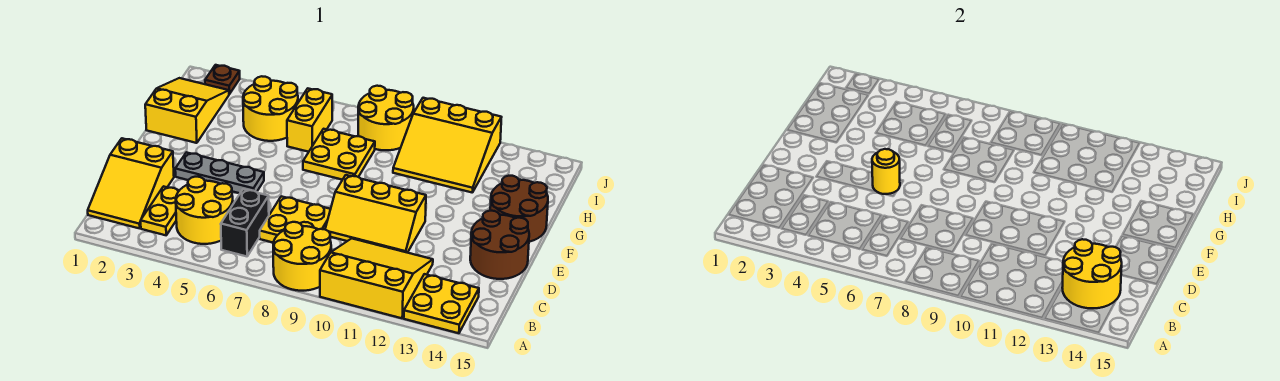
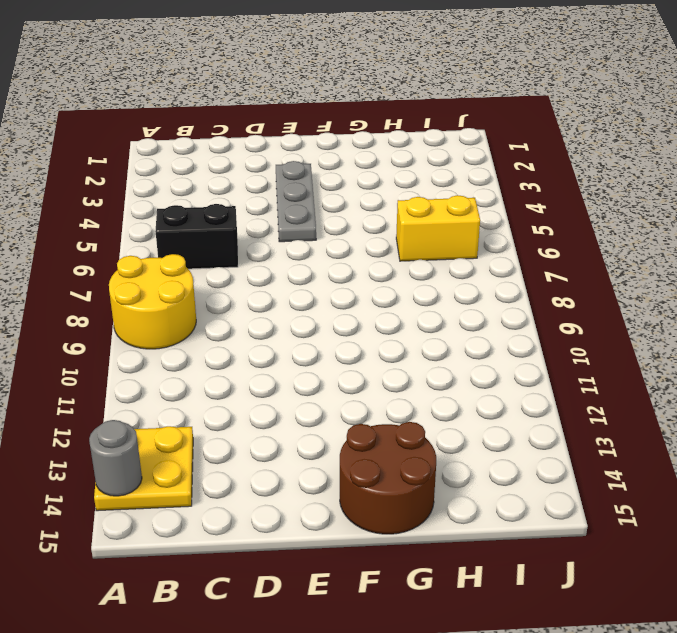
grey round brick A14 level 2 -> none
none -> yellow slope A10:C12 level 1 top A
none -> yellow slope B1:D2 level 1 top D
none -> yellow plate B3:C3 level 1

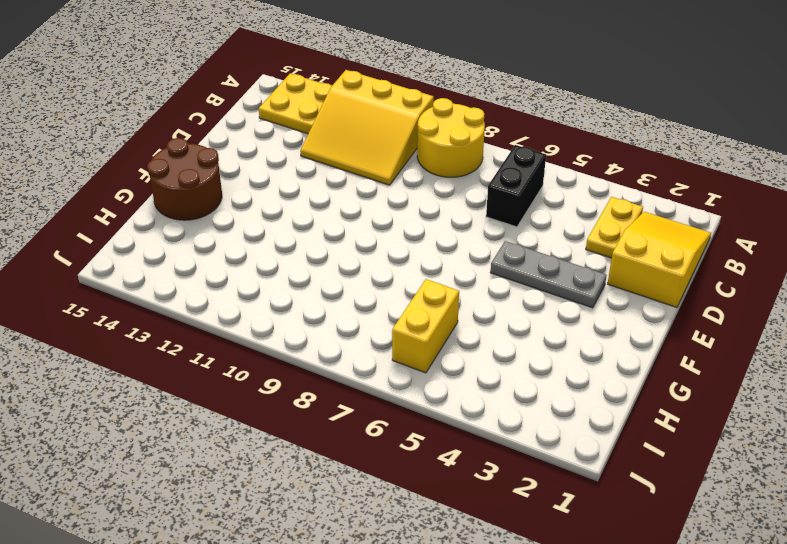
none -> yellow round brick B4:C5 level 1
none -> yellow plate C7:D8 level 1
none -> yellow slope D9:E11 level 1 top E

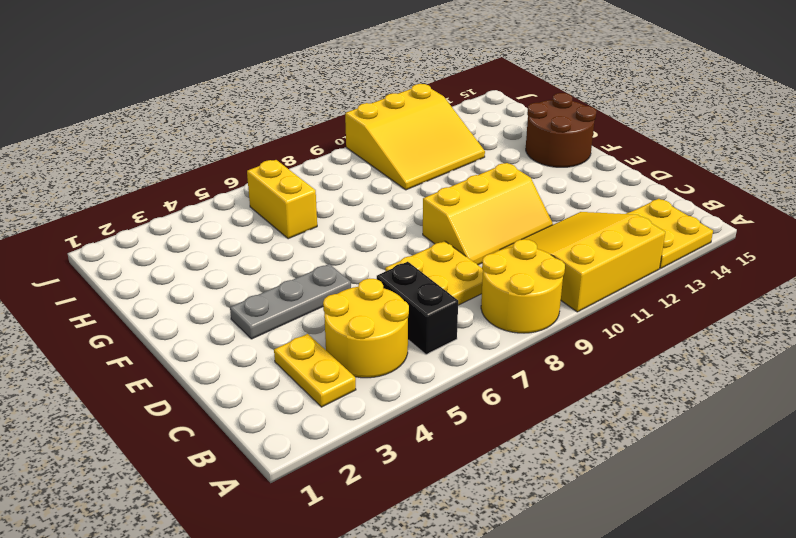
none -> yellow slope B1:D2 level 1 top D
none -> brown round brick D14:E15 level 1
none -> yellow slope G1:I2 level 1 top G

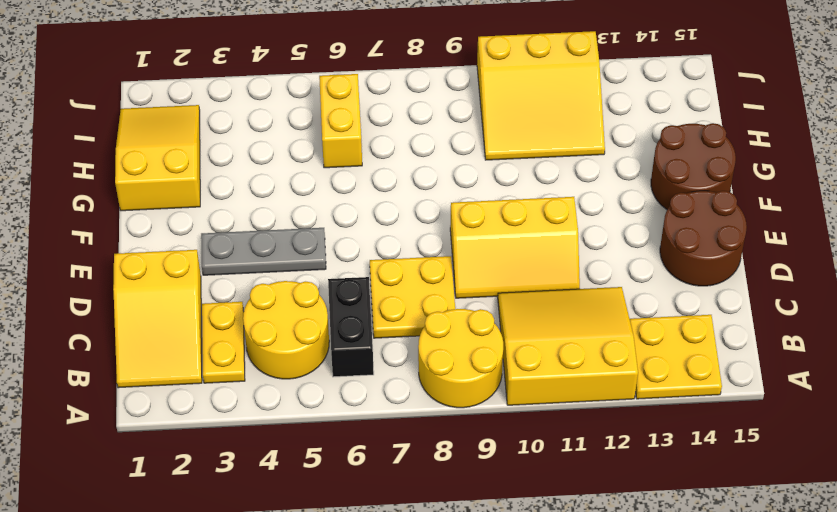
none -> yellow plate G7:H8 level 1
none -> yellow round brick H4:I5 level 1
none -> yellow round brick I8:J9 level 1

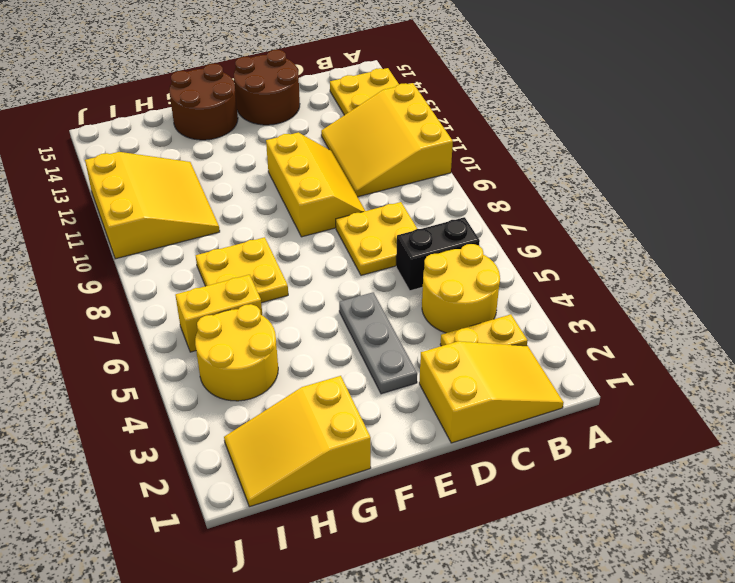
none -> yellow round brick A8:B9 level 1
none -> yellow round brick I8:J9 level 1
none -> brown plate J2 level 1

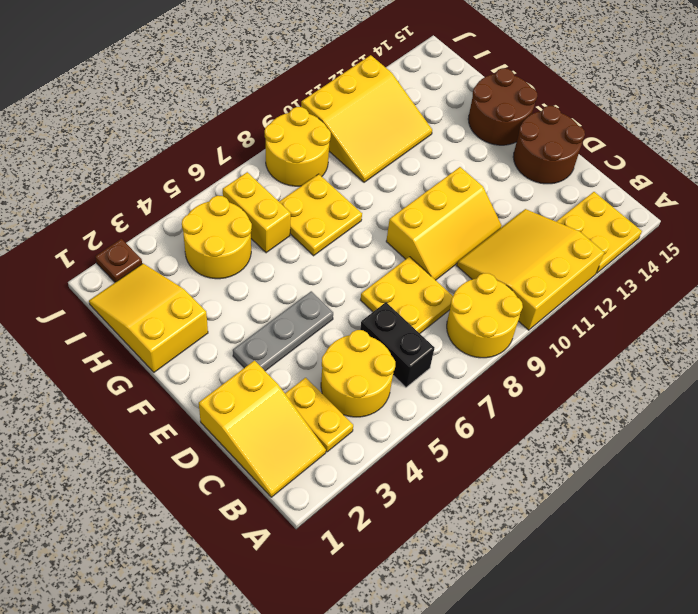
none -> yellow round brick B13:C14 level 2
none -> yellow round brick E5 level 2

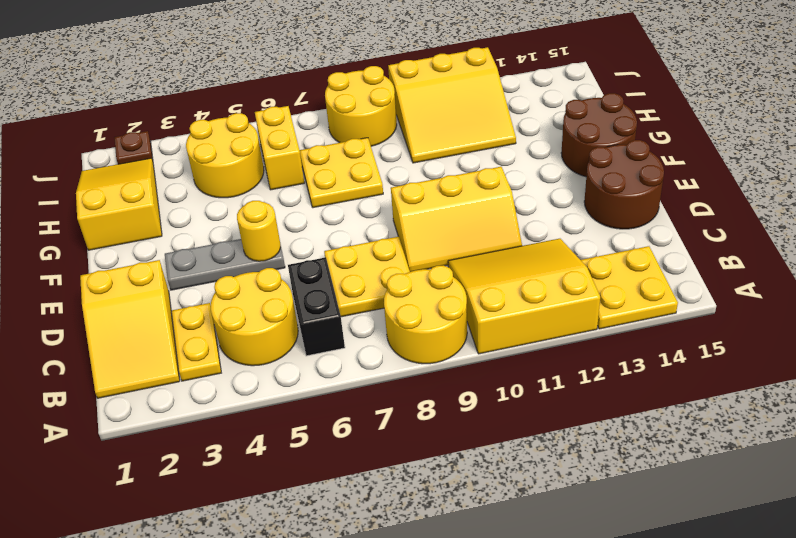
none -> yellow round brick B13:C14 level 2

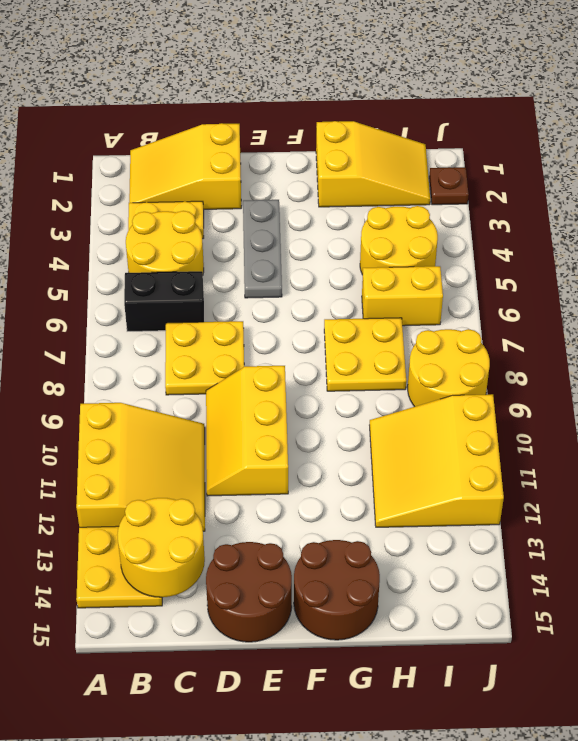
none -> yellow round brick A8:B9 level 1
none -> yellow round brick E5 level 2

